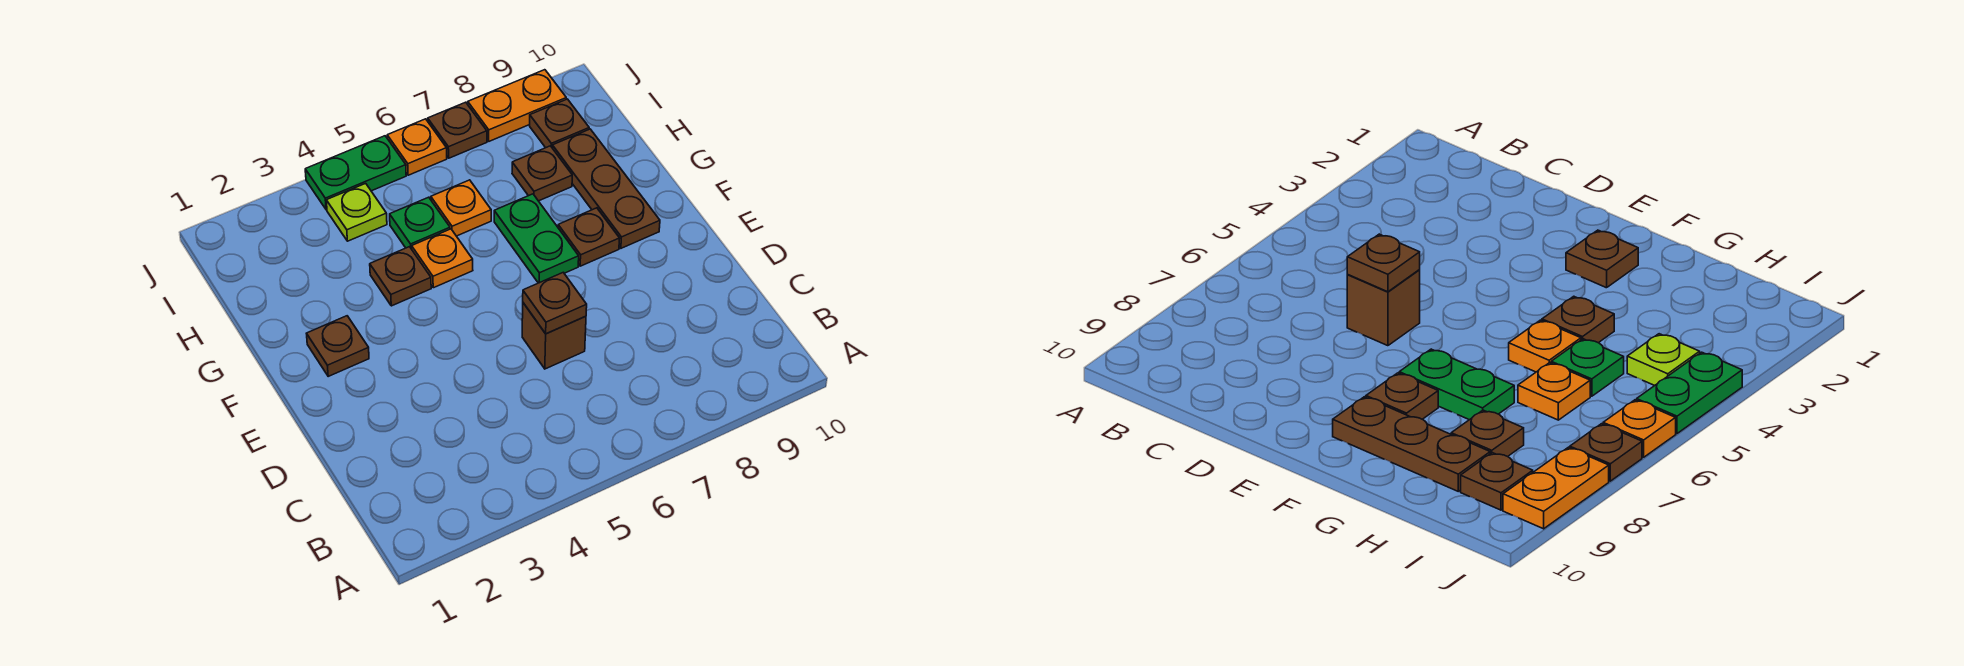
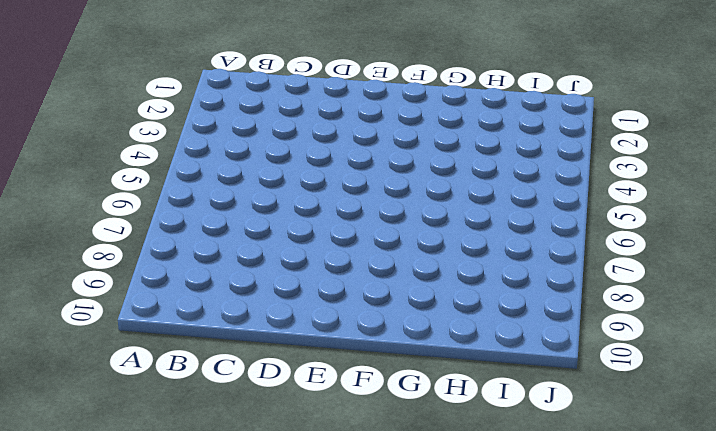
none -> brown brick D6 level 1
none -> brown plate F2 level 1
none -> green plate F7:G7 level 1

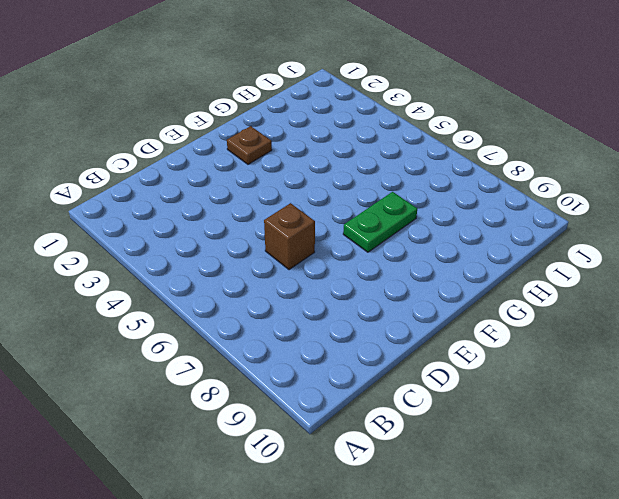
none -> brown plate F8 level 1
none -> brown plate F9:H9 level 1
none -> brown plate G4 level 1

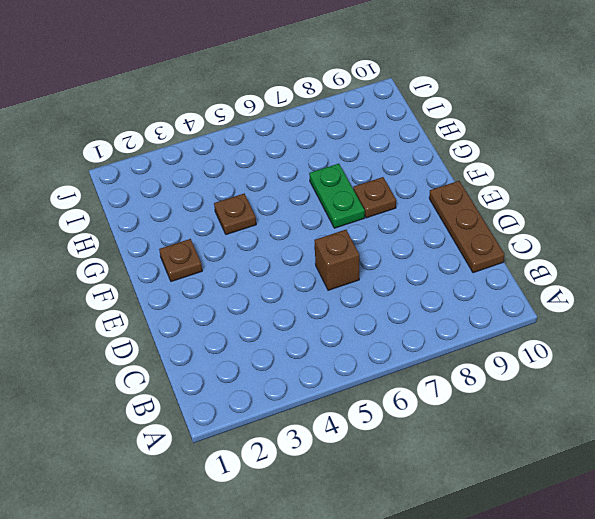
brown plate C10:E10 level 1 -> brown plate F9:H9 level 1
none -> orange plate G5 level 1
none -> green plate H5 level 1
none -> orange plate H6 level 1

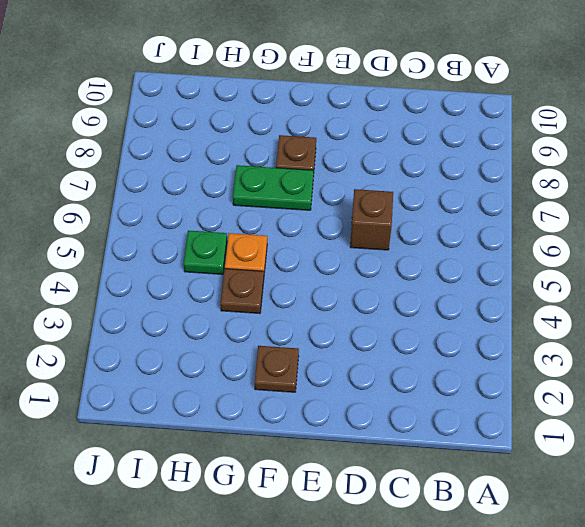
none -> brown plate F9:H9 level 1
none -> orange plate H6 level 1
none -> brown plate H8 level 1

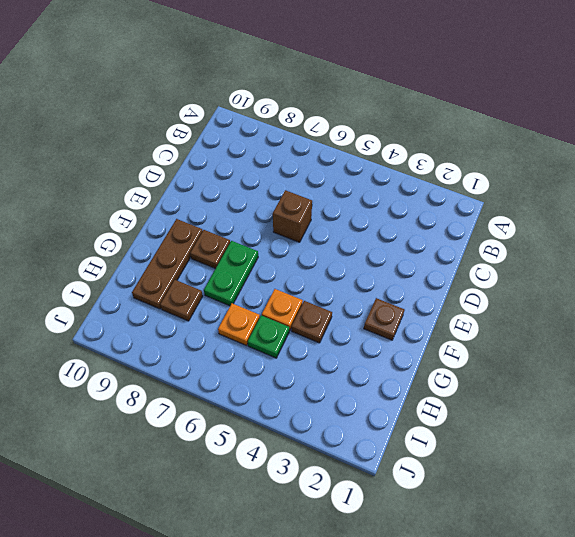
none -> lime plate I4 level 1
none -> brown plate I9 level 1
none -> green plate J4:J5 level 1

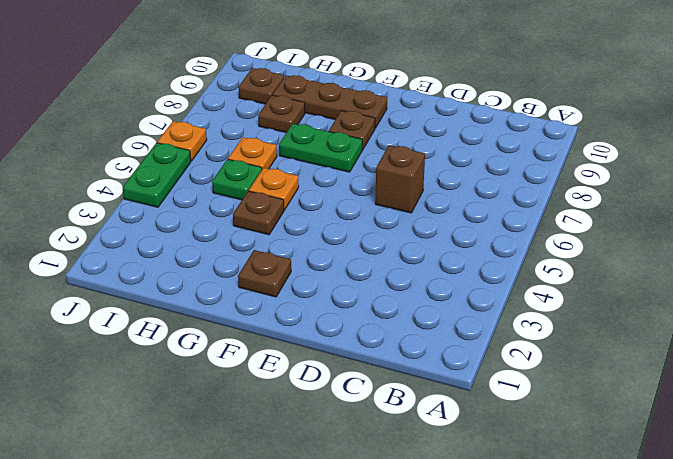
none -> lime plate I4 level 1
none -> brown plate J7 level 1
none -> orange plate J8:J9 level 1

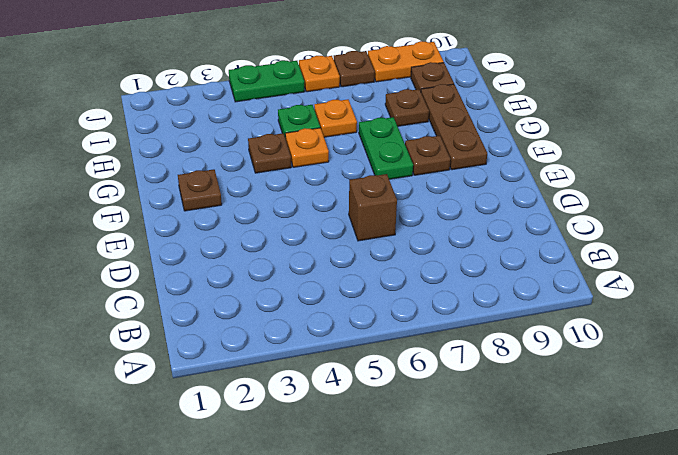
none -> lime plate I4 level 1
none -> brown plate D6 level 2

